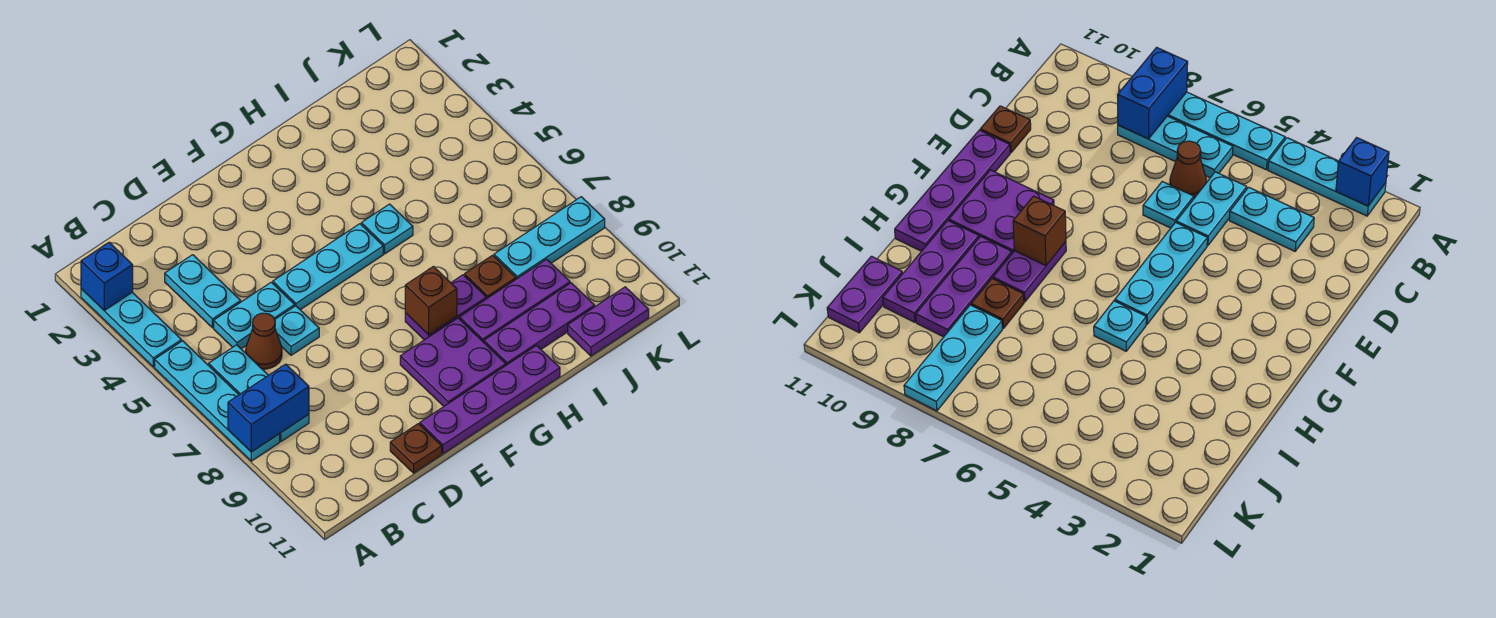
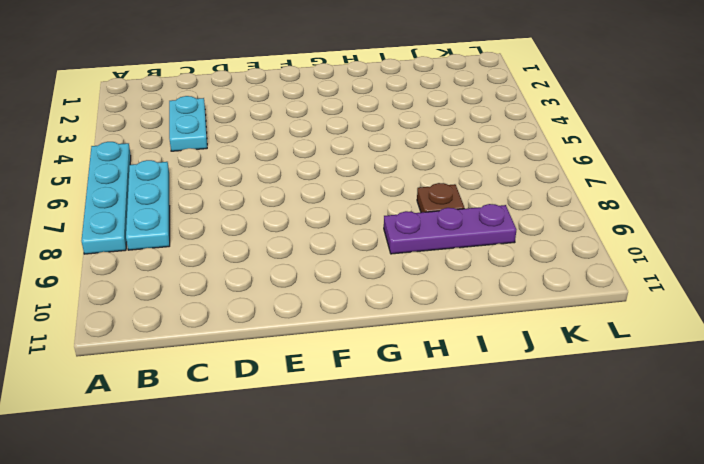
none -> cyan plate A2:A4 level 1
none -> cyan plate C5:D5 level 1
none -> brown cone C6 level 1

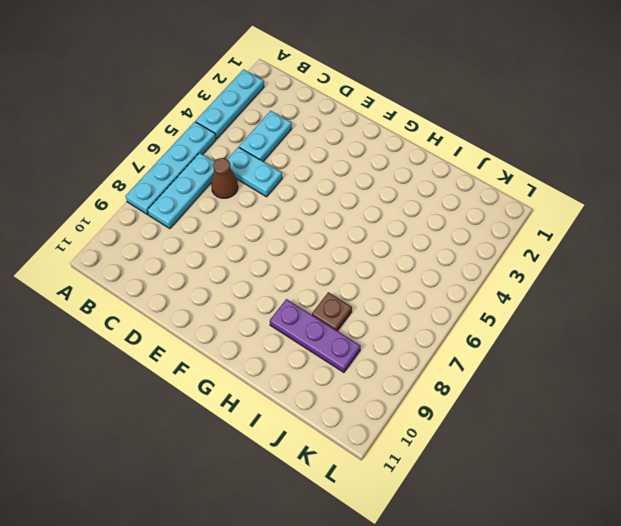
none -> cyan plate D6 level 1
none -> brown plate D11 level 1
none -> cyan plate E5:G5 level 1

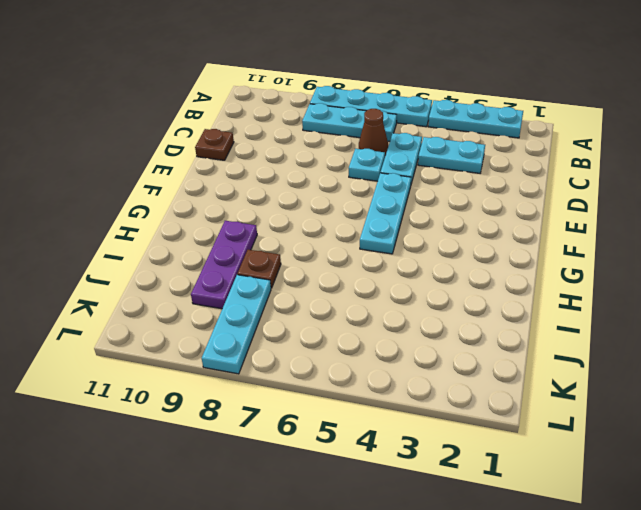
none -> purple plate E11:H11 level 1
none -> purple plate F9:G10 level 1
none -> purple plate G8:H8 level 1

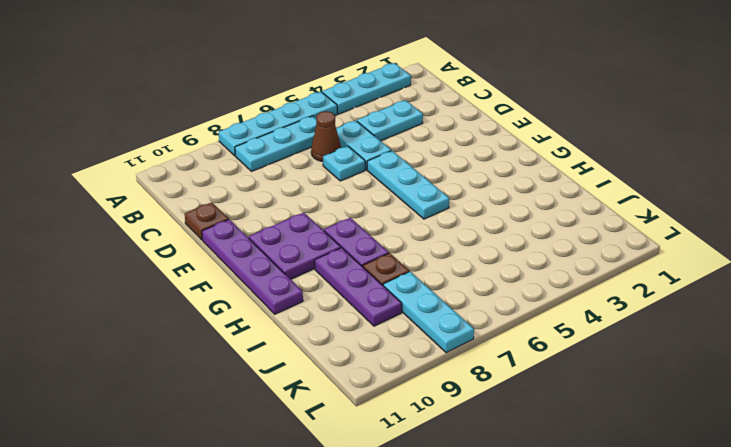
none -> cyan plate H5 level 1
none -> purple plate H10:J10 level 1
none -> purple plate J11:K11 level 1

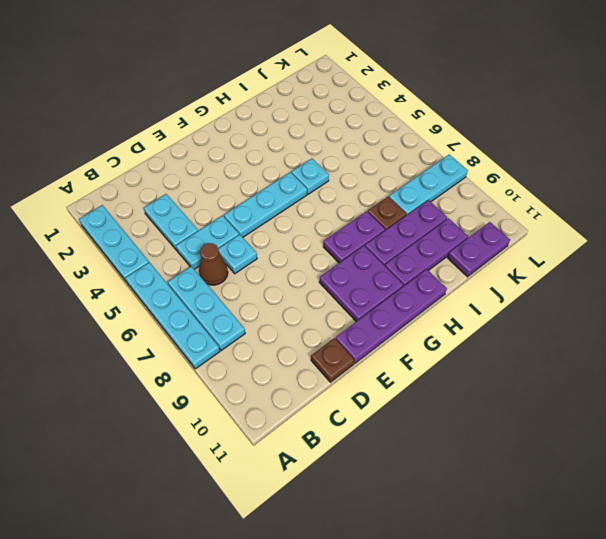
none -> blue brick A2 level 2
none -> blue brick A8:B8 level 2
none -> brown brick G8 level 2

